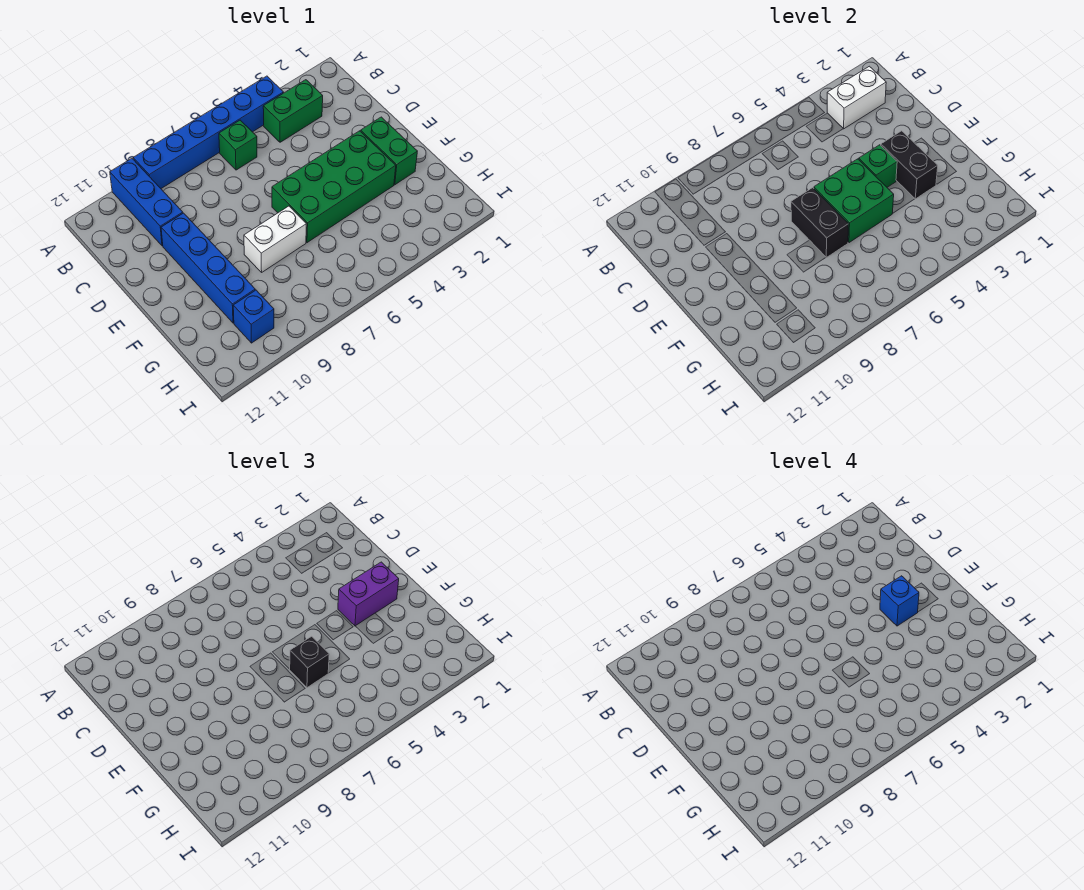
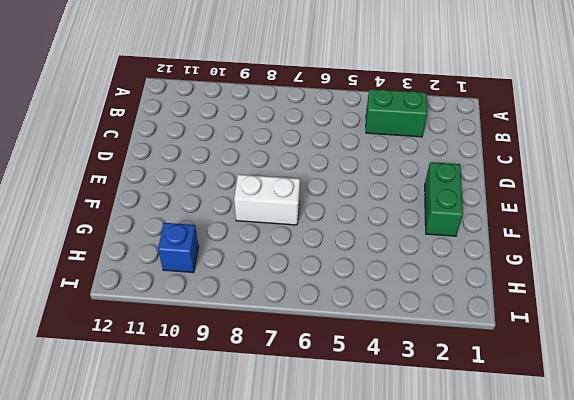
none -> blue brick A4:A9 level 1
none -> blue brick A10:C10 level 1
none -> green brick B6 level 1

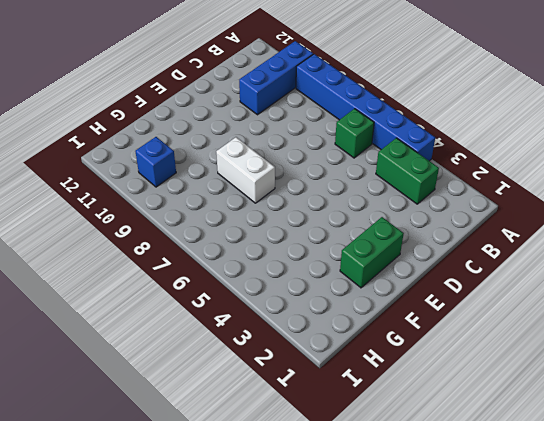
none -> blue brick D10:G10 level 1
none -> green brick E3:F6 level 1
none -> white brick B2:B3 level 2

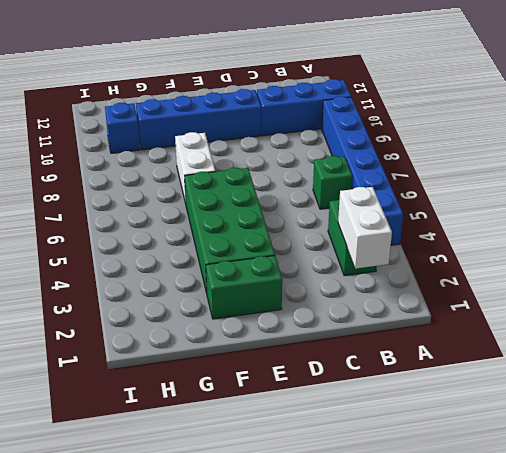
none -> black brick E3:F3 level 2
none -> green brick E4 level 2
none -> green brick E5:F6 level 2

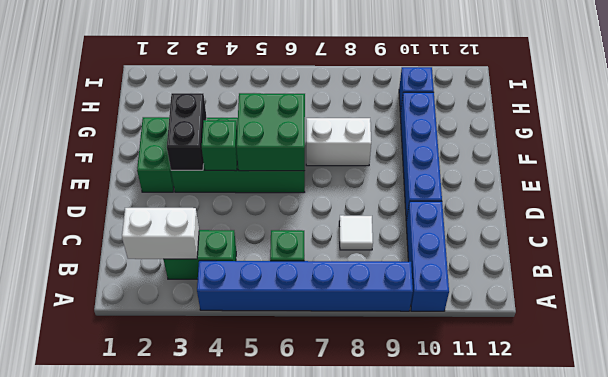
white tile C8 level 1 -> none
none -> black brick E7:F7 level 2
none -> purple brick E2:E3 level 3
none -> black brick F6 level 3

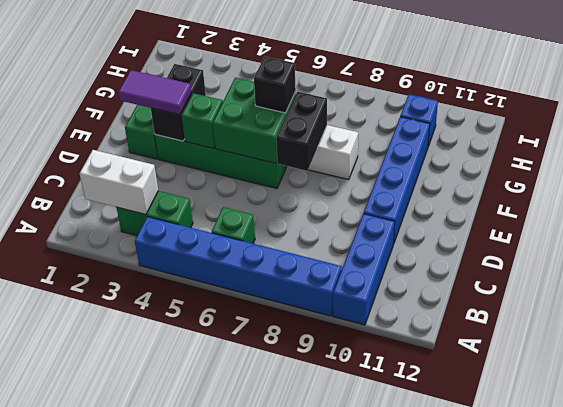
purple tile E2:E3 level 3 -> purple brick E2:E3 level 3
none -> blue brick E3 level 4

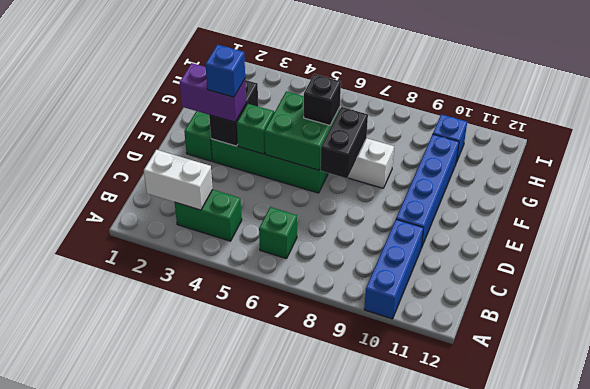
none -> blue brick A4:A9 level 1

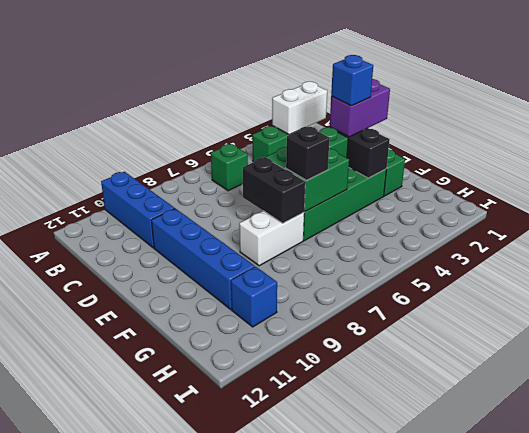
none -> blue brick A4:A9 level 1

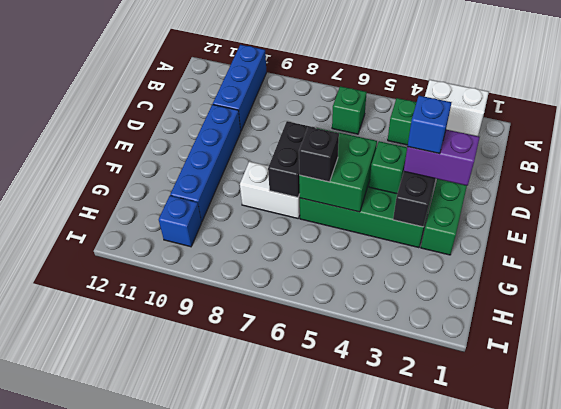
none -> blue brick A4:A9 level 1

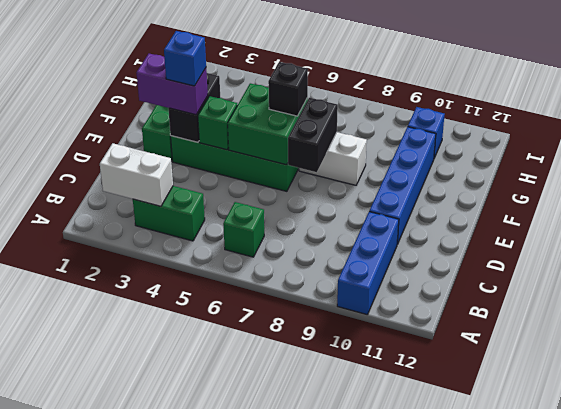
none -> blue brick A4:A9 level 1

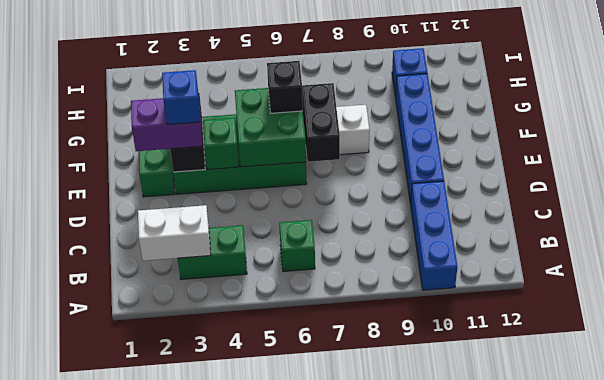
none -> blue brick A4:A9 level 1

